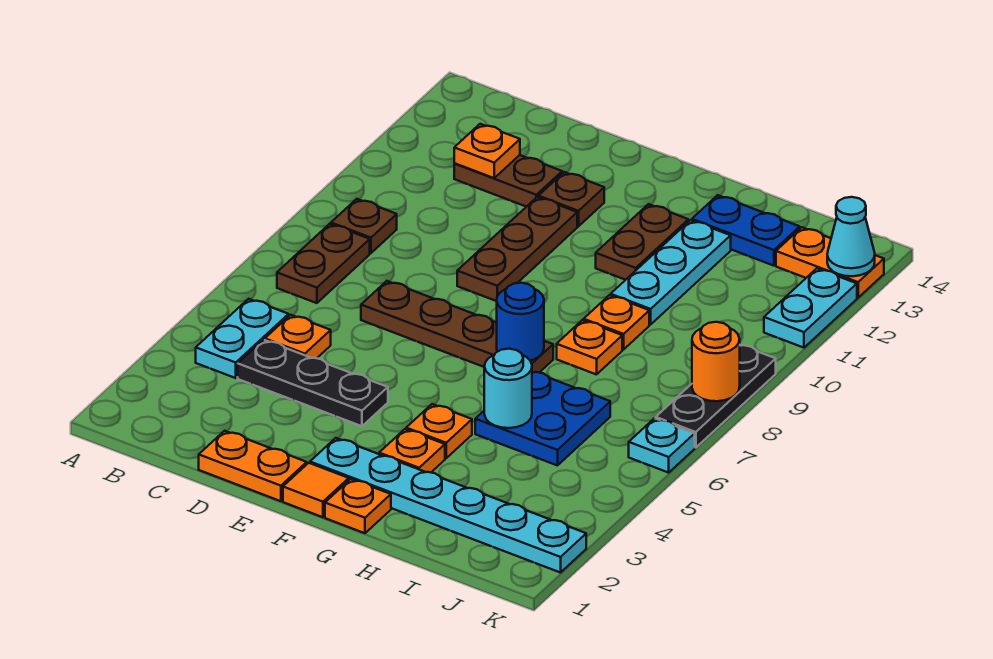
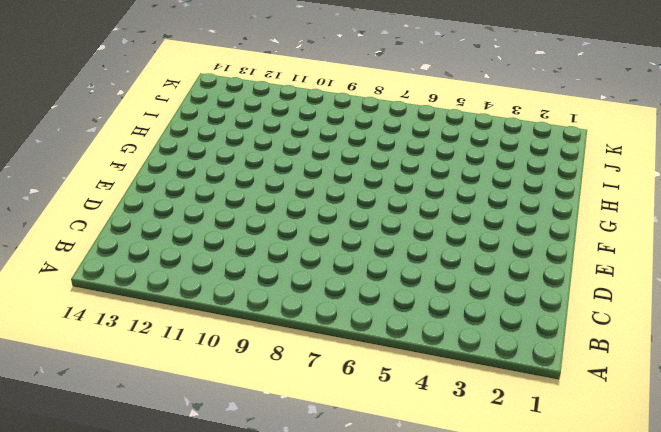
none -> cyan plate B4:B5 level 1
none -> brown plate B7:B8 level 1
none -> brown plate B9 level 1
none -> black plate C4:E4 level 1

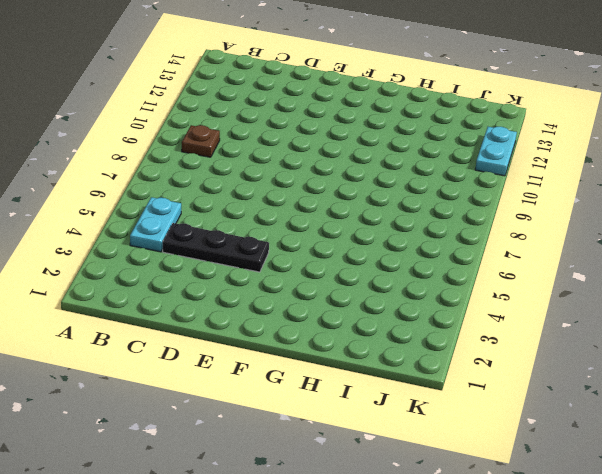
none -> brown plate B7:B8 level 1
none -> orange plate C5 level 1
none -> brown plate C12:D12 level 1
none -> orange plate D1:E1 level 1

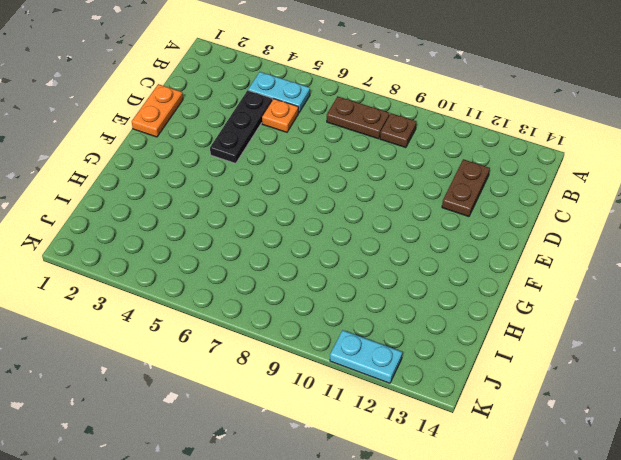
none -> brown plate D7:G7 level 1
none -> brown plate E9:E11 level 1
none -> brown plate E12 level 1
none -> orange tile F1 level 1

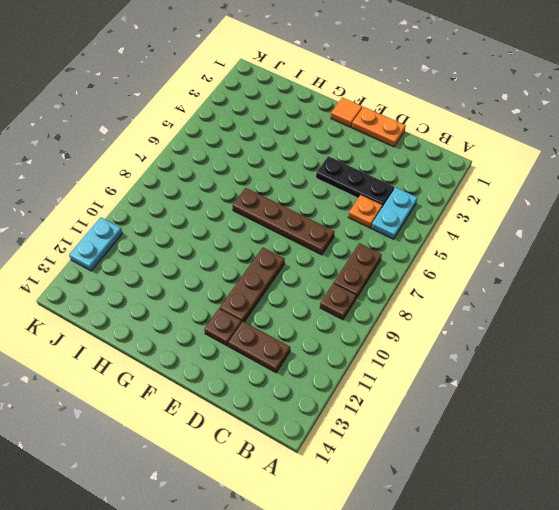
none -> cyan plate F2:K2 level 1
none -> orange plate G1 level 1
none -> orange plate G3 level 1
none -> orange plate G4 level 1

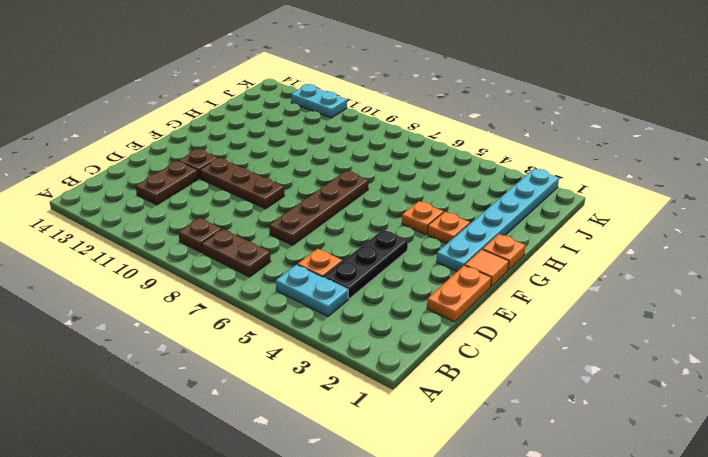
none -> brown plate G11:G12 level 1
none -> blue plate H5:I6 level 1
none -> orange plate H8 level 1
none -> orange plate H9 level 1

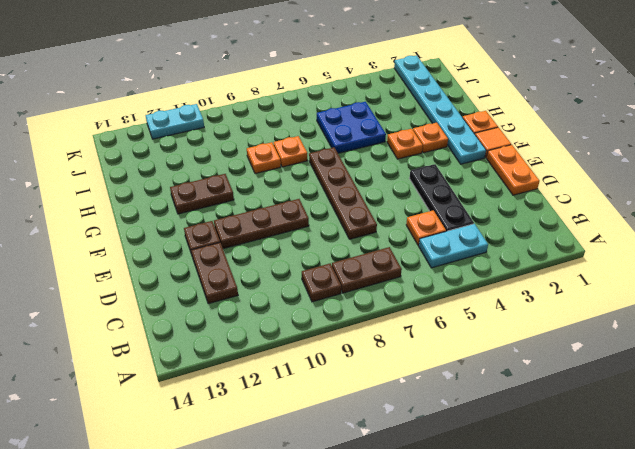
none -> cyan plate H10:H12 level 1
none -> blue plate H13:I13 level 1
none -> orange plate J13:K13 level 1
none -> cyan plate K6 level 1

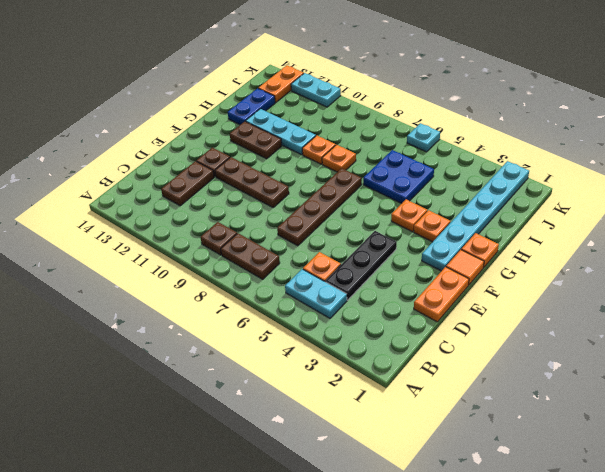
none -> black plate K7:K9 level 1
none -> orange plate C12 level 2
none -> blue round brick G7 level 2
none -> cyan round brick H5 level 2

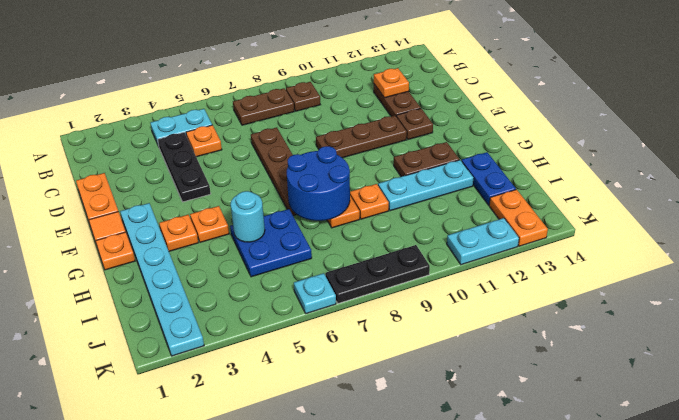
blue round brick G7:H8 level 2 -> blue round brick G7 level 2
none -> orange round brick K8 level 2
none -> cyan cone K13 level 2

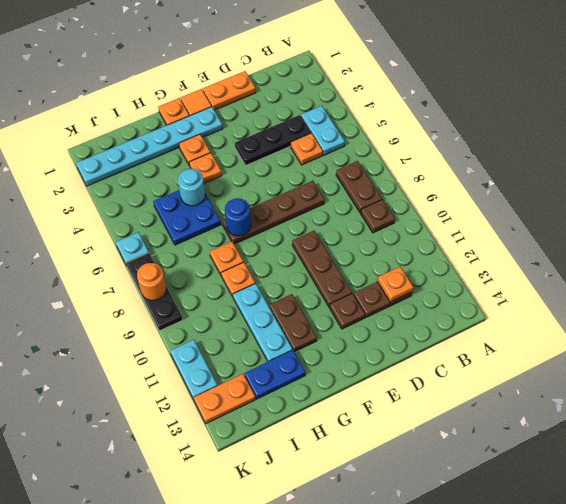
none -> cyan cone K13 level 2

